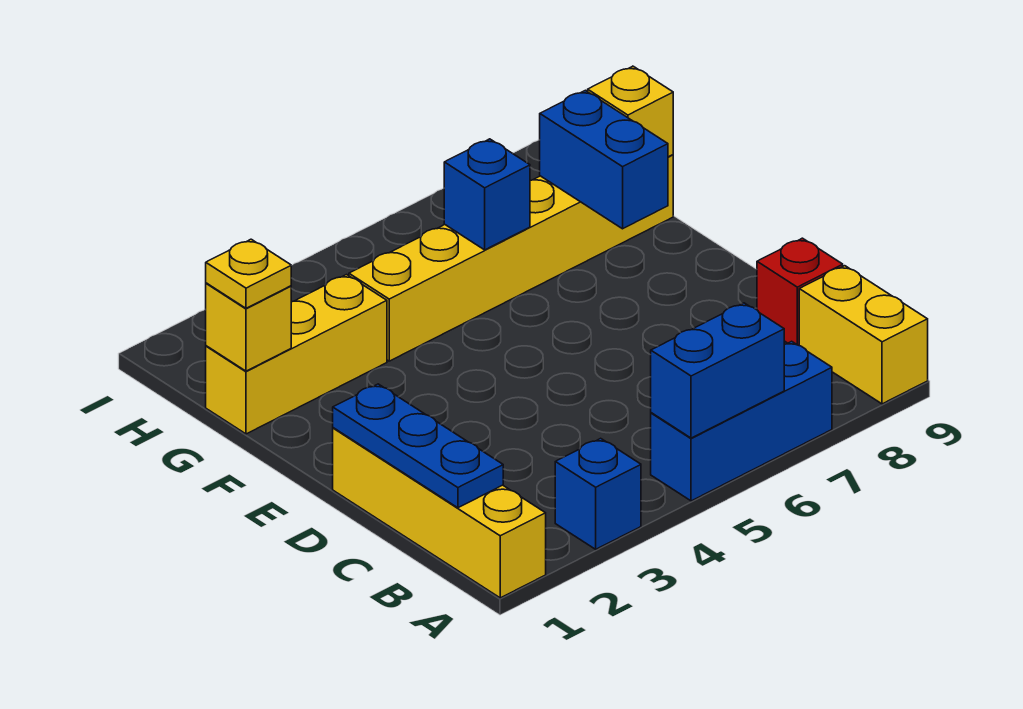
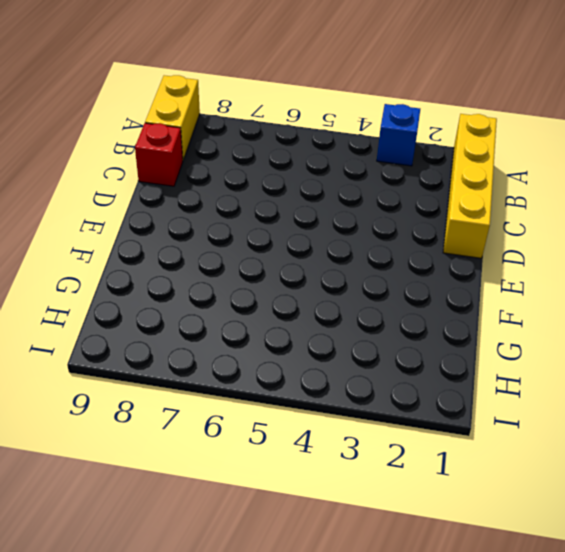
none -> blue brick A5:A7 level 1
none -> yellow brick G1:G3 level 1
none -> yellow brick G4:G9 level 1

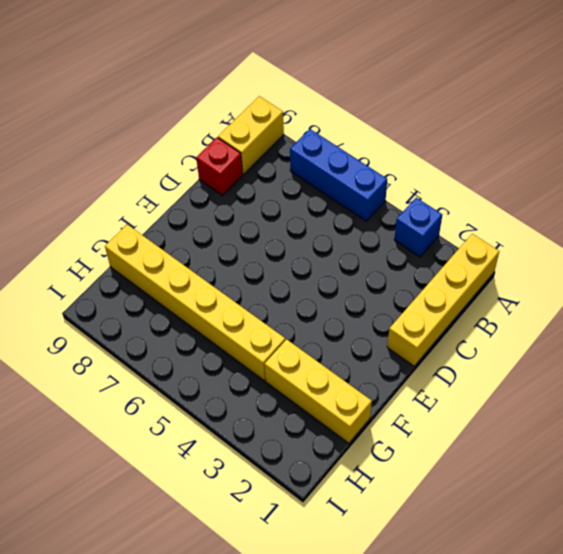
none -> blue brick A5:A6 level 2
none -> blue plate B1:D1 level 2
none -> blue brick F8:G8 level 2

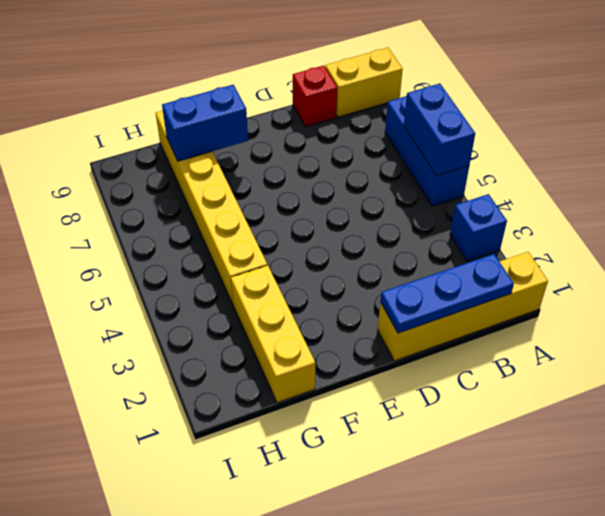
none -> yellow brick G1 level 2
none -> blue brick G6 level 2
none -> yellow brick G9 level 2

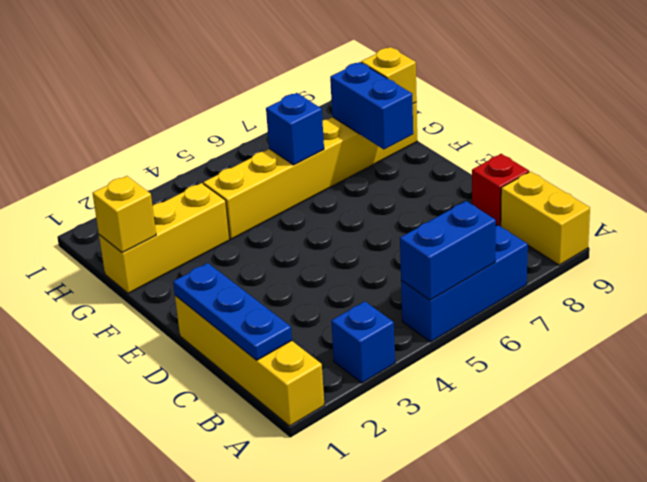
none -> yellow plate G1 level 3

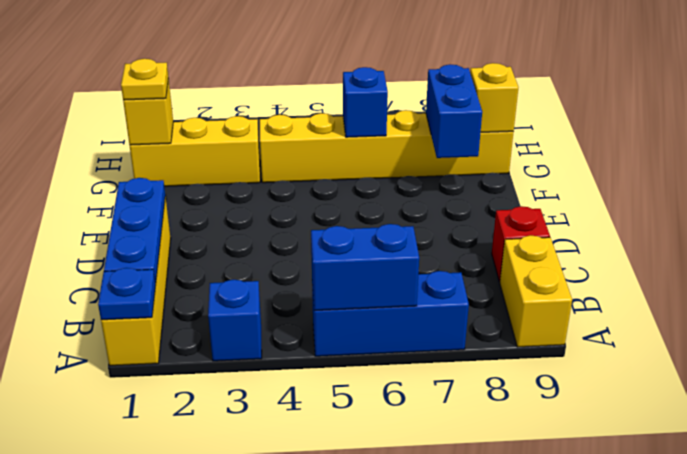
blue plate A1 level 2 -> none

